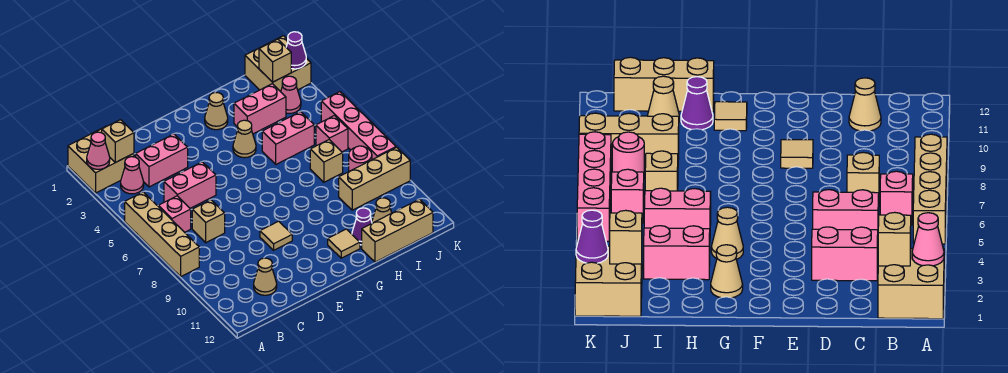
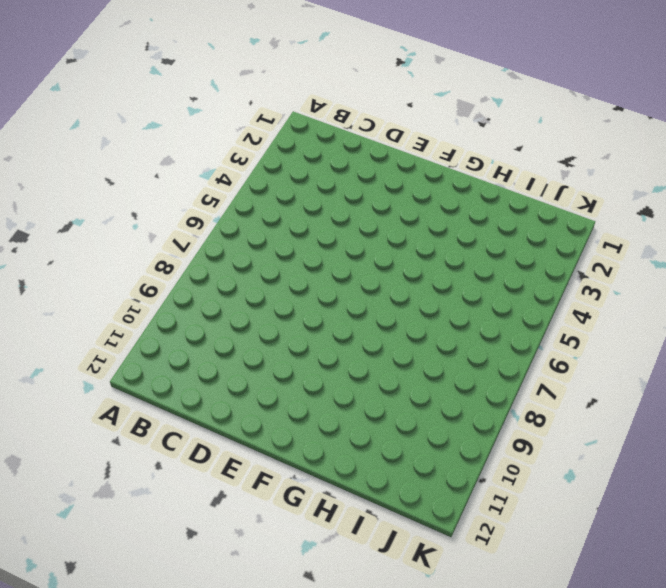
none -> tan brick A1:B2 level 1
none -> tan brick A5:A8 level 1
none -> pink cone B3 level 1

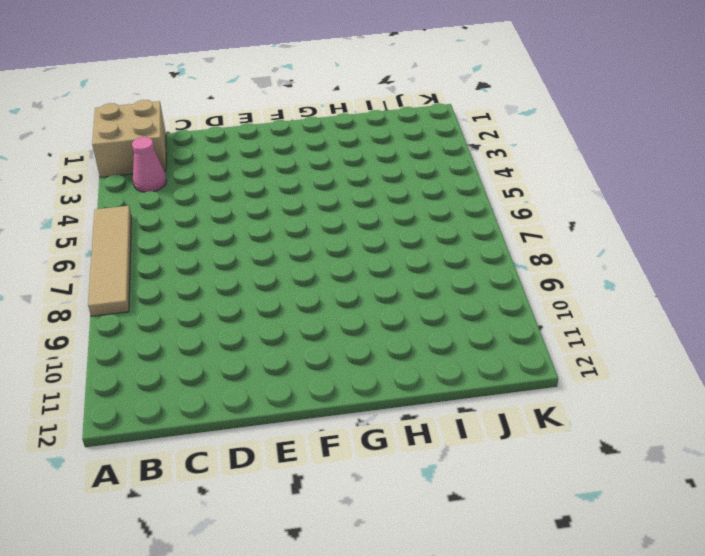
tan tile A5:A8 level 1 -> tan brick A5:A8 level 1
none -> pink brick B6 level 1
none -> pink brick C3:D3 level 1
none -> pink brick C5:D5 level 1

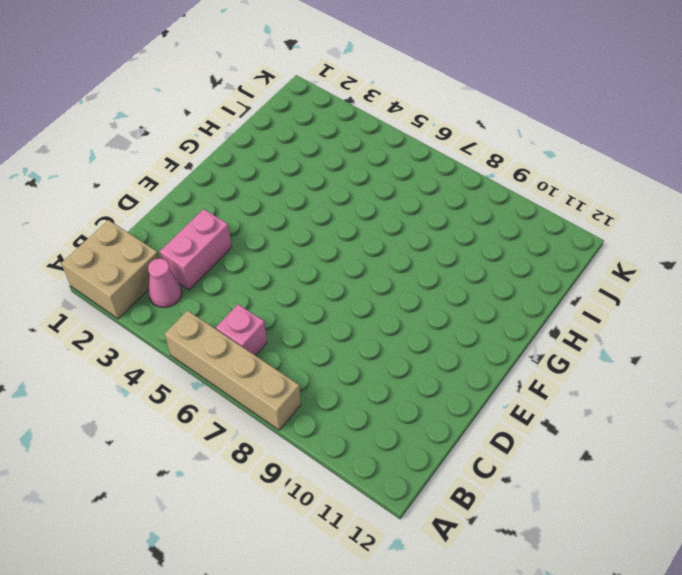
none -> pink brick C5:D5 level 1
none -> tan brick C7 level 1
none -> tan cone C11 level 1

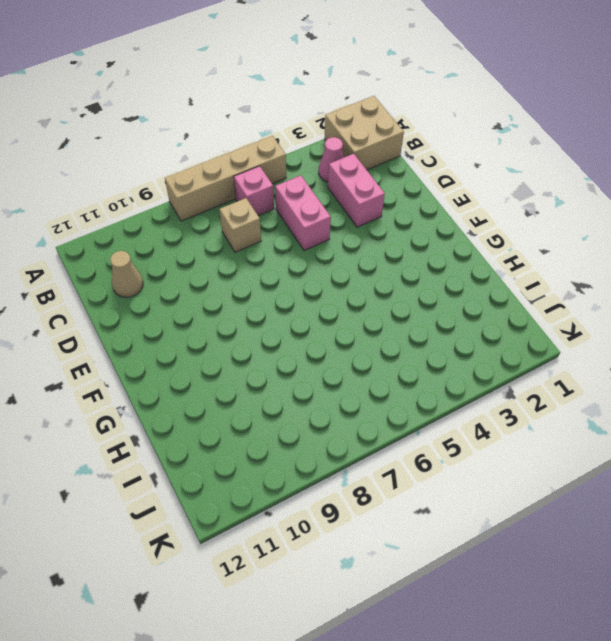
none -> tan tile E9 level 1
none -> tan cone G2 level 1
none -> tan cone G4 level 1

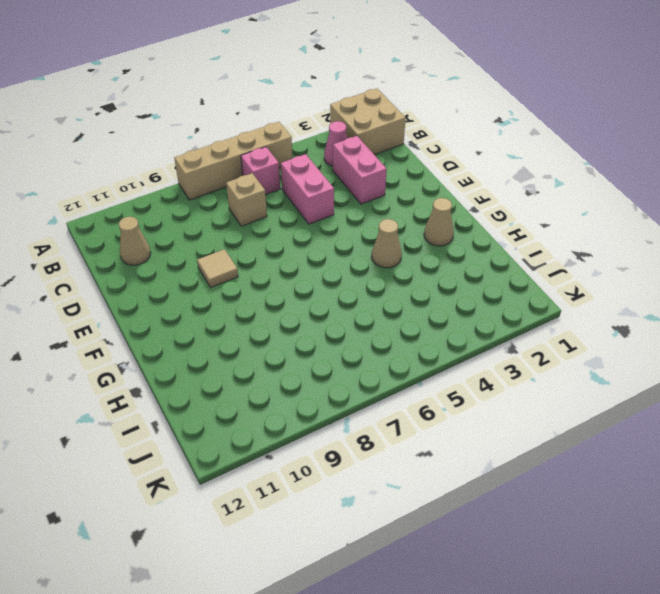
none -> tan tile G11 level 1
none -> pink brick H3:I3 level 1
none -> pink brick H5:I5 level 1

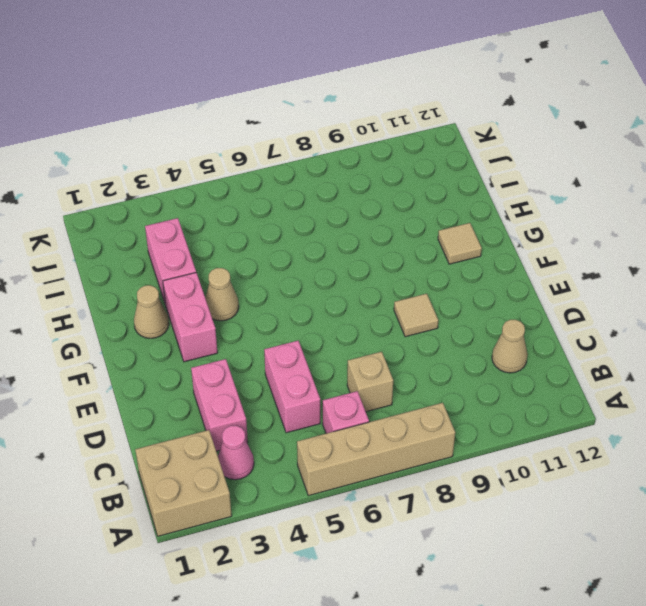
pink brick F3:G3 level 1 -> pink brick H5:I5 level 1
none -> purple cone H11 level 1
none -> tan brick H12:J12 level 1
none -> tan brick I7 level 1

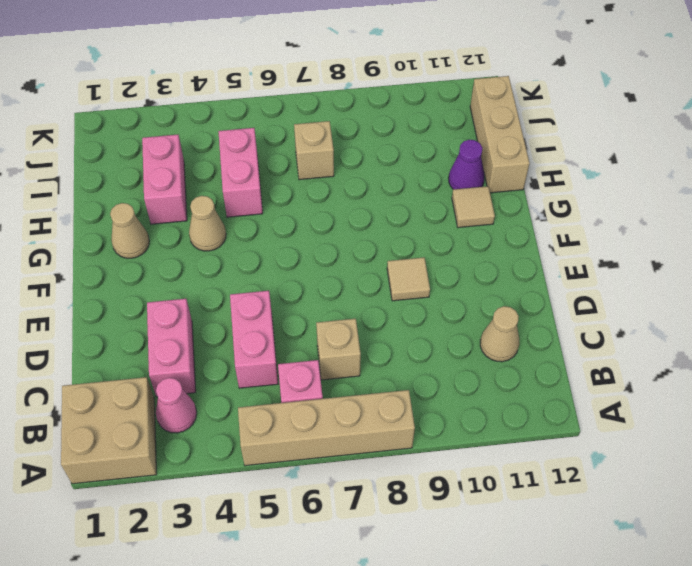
none -> tan brick I9:K9 level 1
none -> tan cone I11 level 1
none -> tan brick J1:K2 level 1

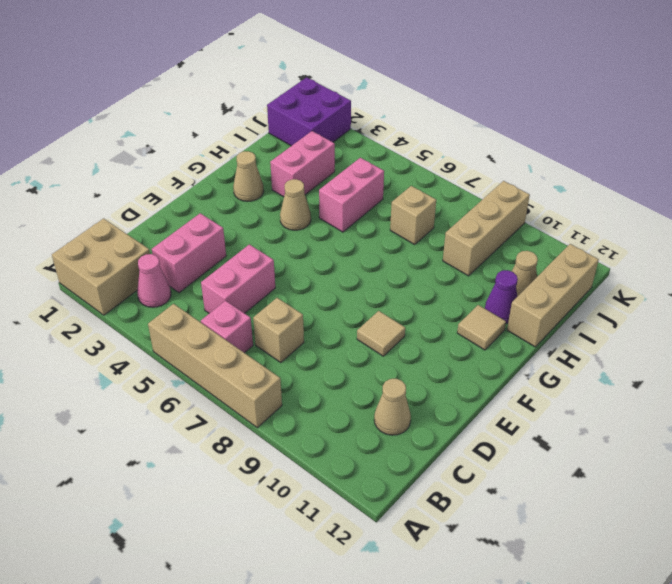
purple brick J1:K2 level 1 -> tan brick J1:K2 level 1
none -> pink cone J3 level 1
none -> pink brick J6 level 1
none -> pink round brick J8 level 1

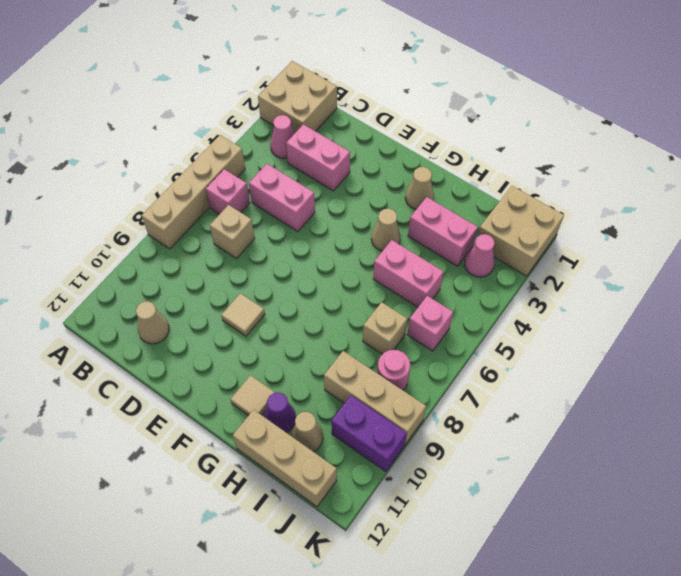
purple brick J10:K10 level 1 -> none
none -> pink brick K5:K8 level 1
none -> pink cone A2 level 2
none -> tan brick B2 level 2

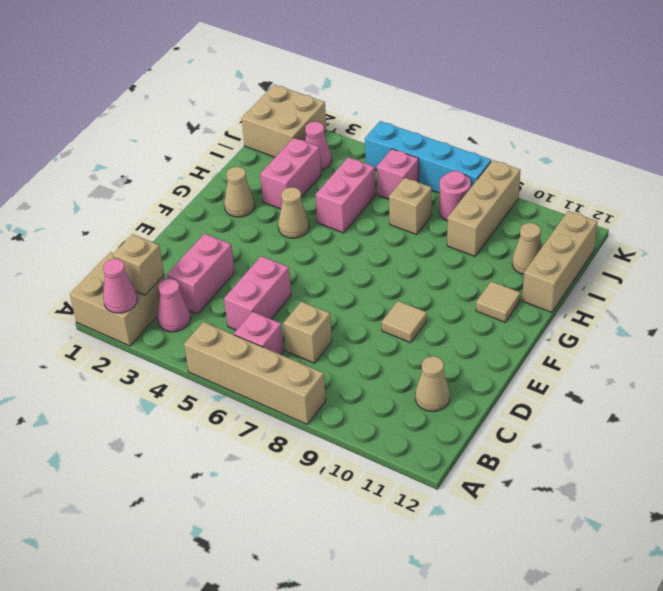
cyan brick K5:K8 level 1 -> pink brick K5:K8 level 1
none -> purple cone H11 level 1
none -> tan brick J2 level 2
none -> purple cone K2 level 2

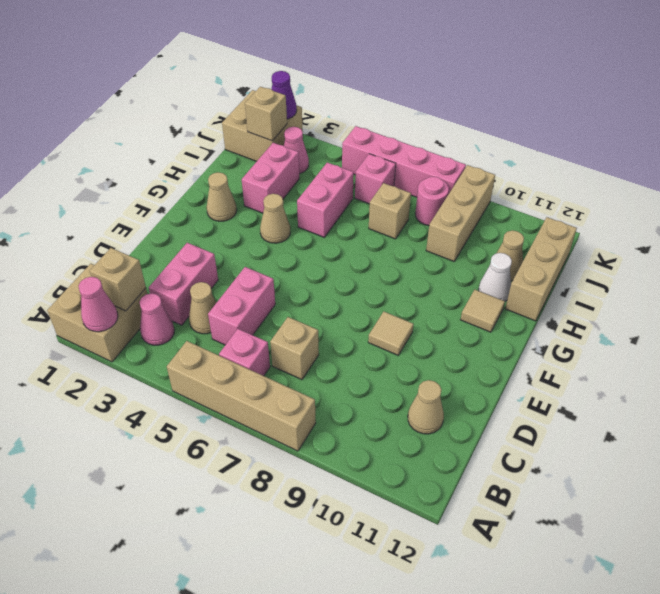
tan cone C4 level 1 -> none
white cone H11 level 1 -> purple cone H11 level 1

